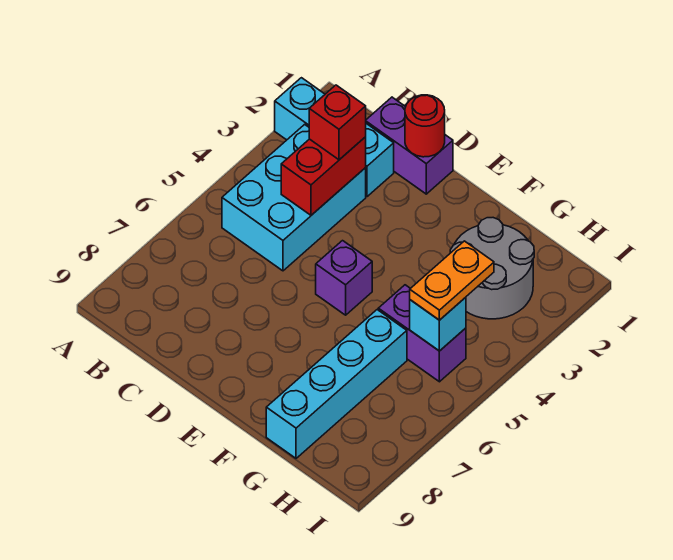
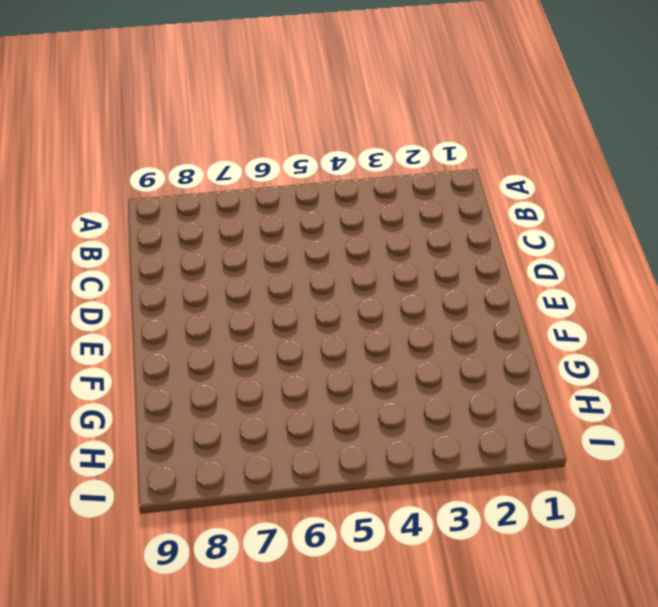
none -> cyan brick A2:C2 level 1
none -> cyan brick B3:C5 level 1
none -> purple brick C1:D1 level 1

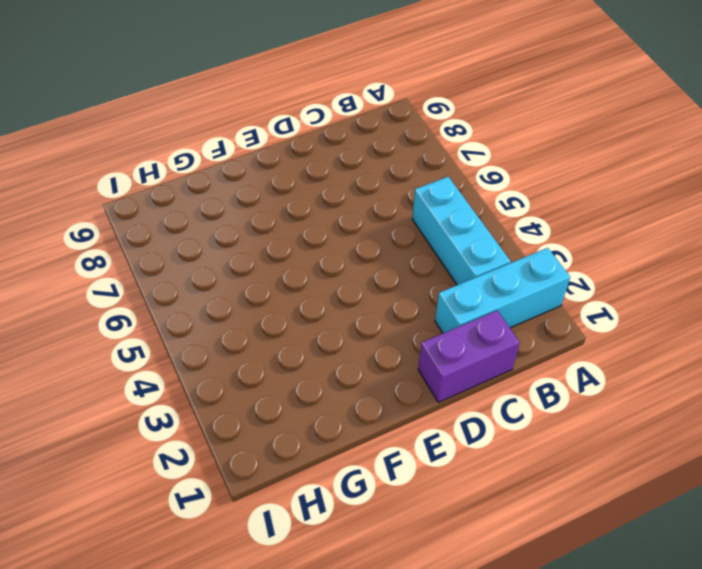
cyan brick B3:B5 level 1 -> cyan brick B3:C5 level 1
none -> purple brick E5 level 1
none -> grey round brick G2:H3 level 1
none -> purple brick G5:H5 level 1

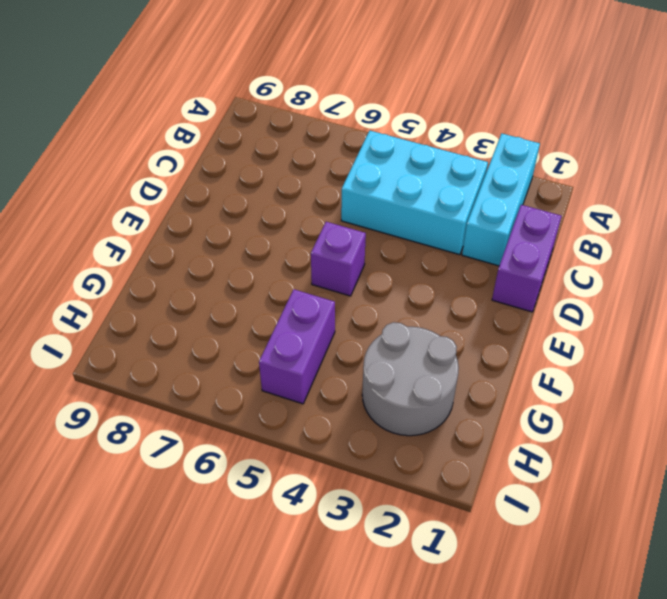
none -> cyan brick G6:G9 level 1
none -> red brick C3:C4 level 2
none -> red round brick D1 level 2

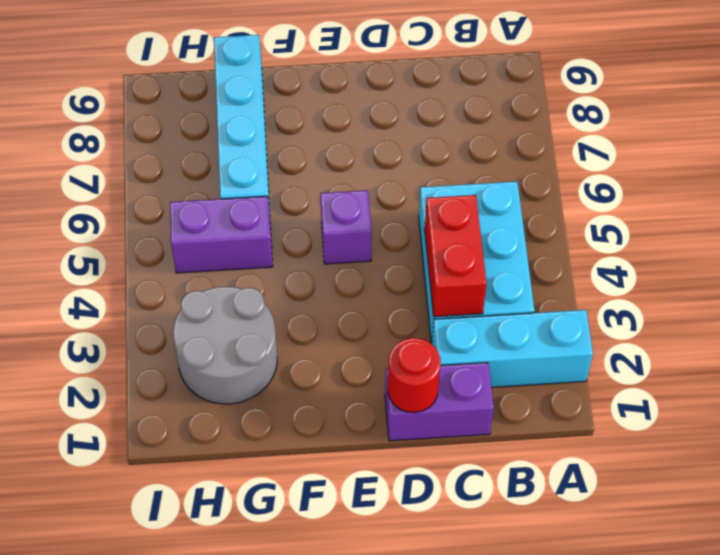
none -> cyan brick H5 level 2
none -> red brick C3 level 3
none -> orange plate H4:H5 level 3

